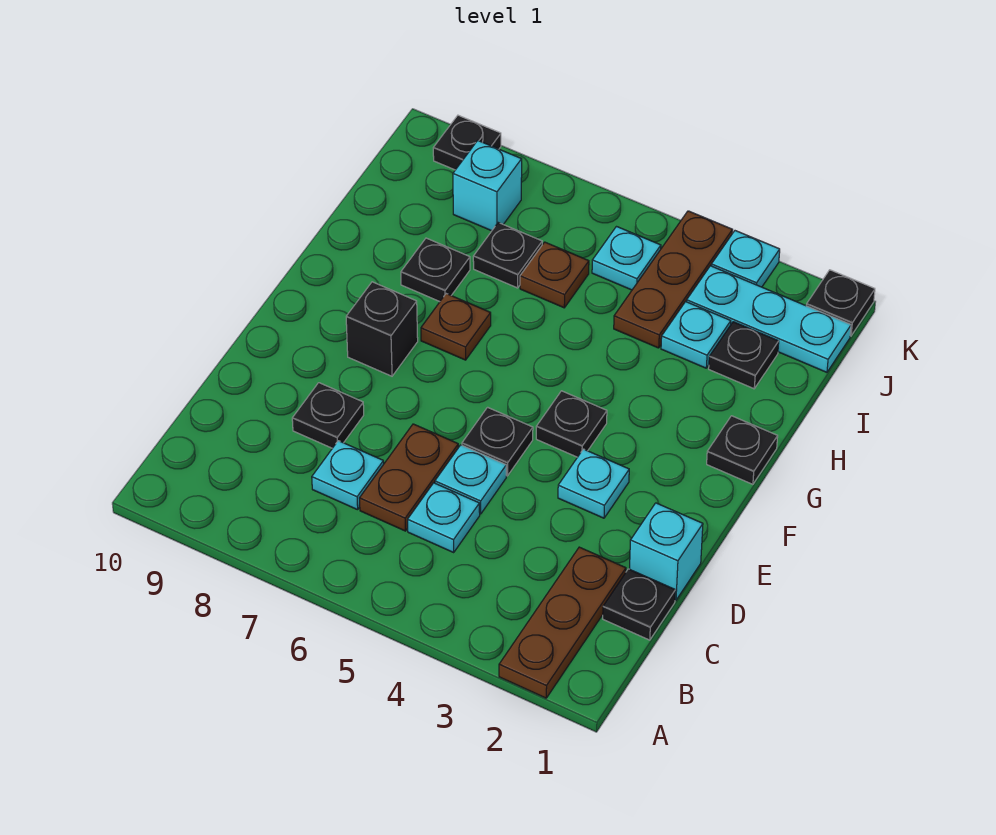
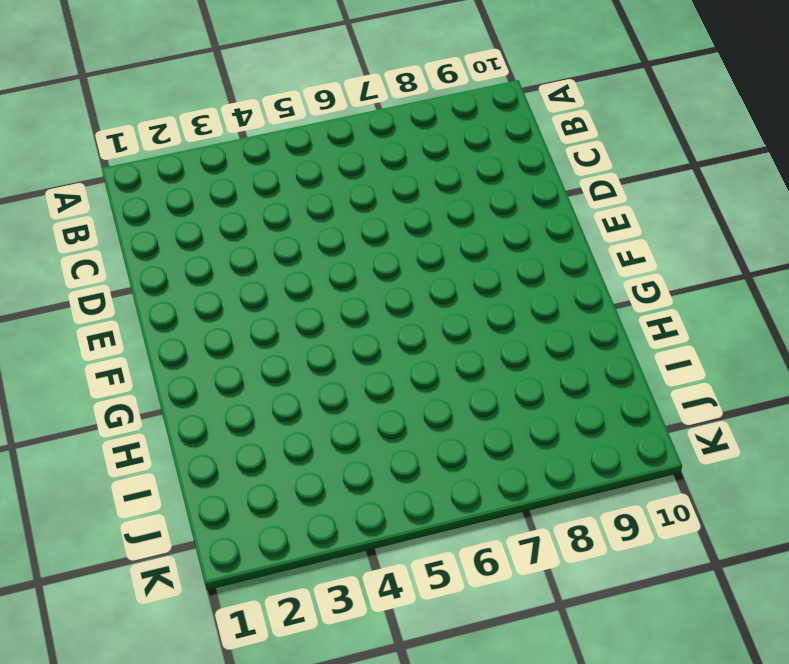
none -> brown plate A2:C2 level 1
none -> black plate C1 level 1
none -> cyan plate C5 level 1

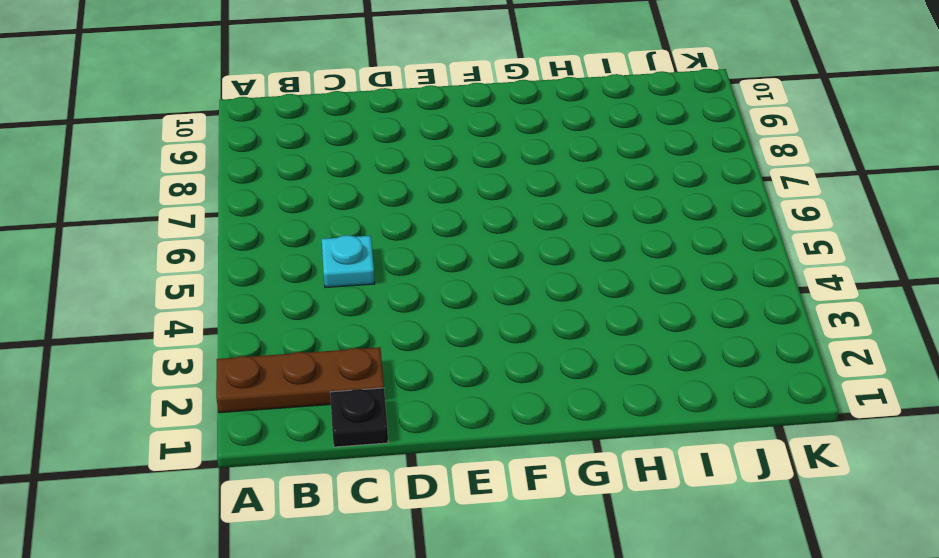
none -> brown plate C6:D6 level 1
none -> cyan plate C7 level 1
none -> cyan brick D1 level 1

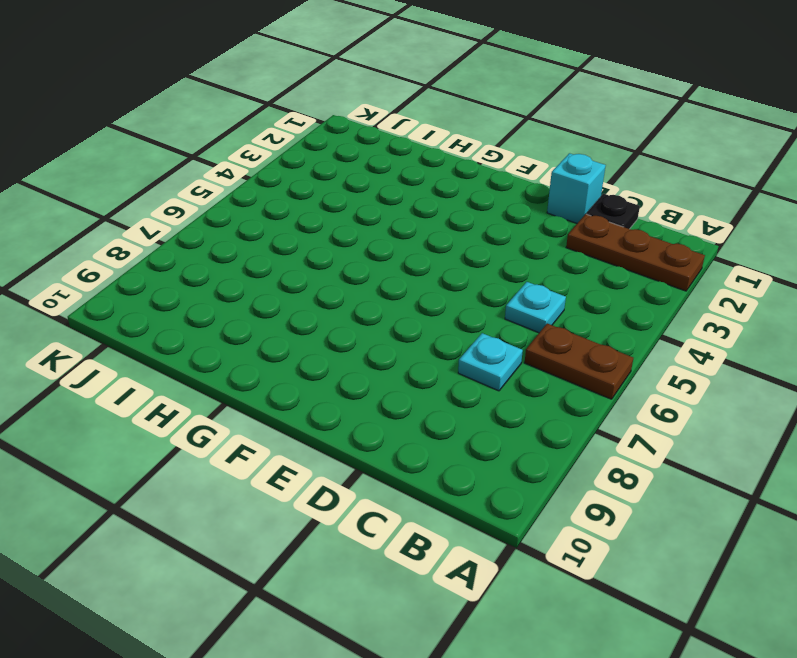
brown plate A6:B6 level 1 -> brown plate C6:D6 level 1
none -> cyan plate D5 level 1
none -> black plate D8 level 1
none -> cyan plate E3 level 1

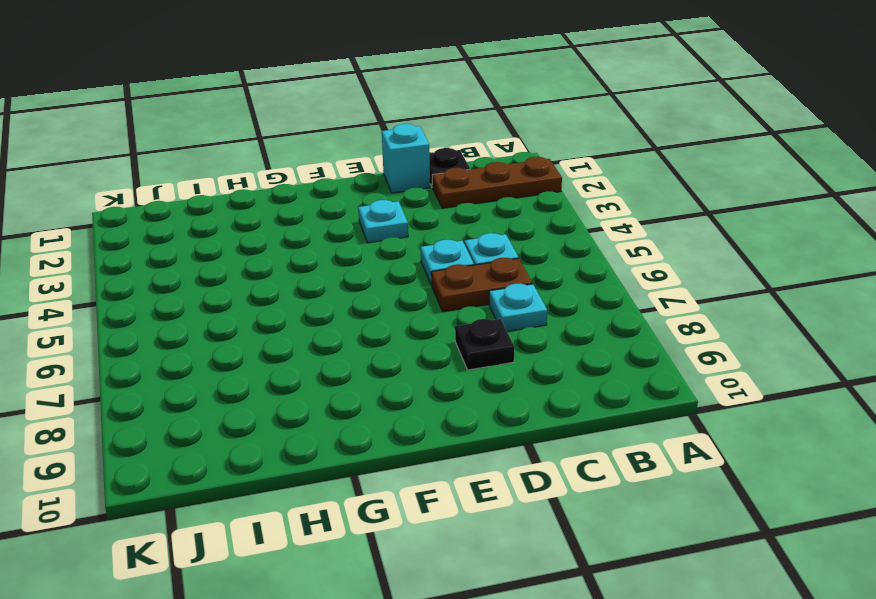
none -> black plate E5 level 1
none -> black plate F4 level 1
none -> black brick F8 level 1

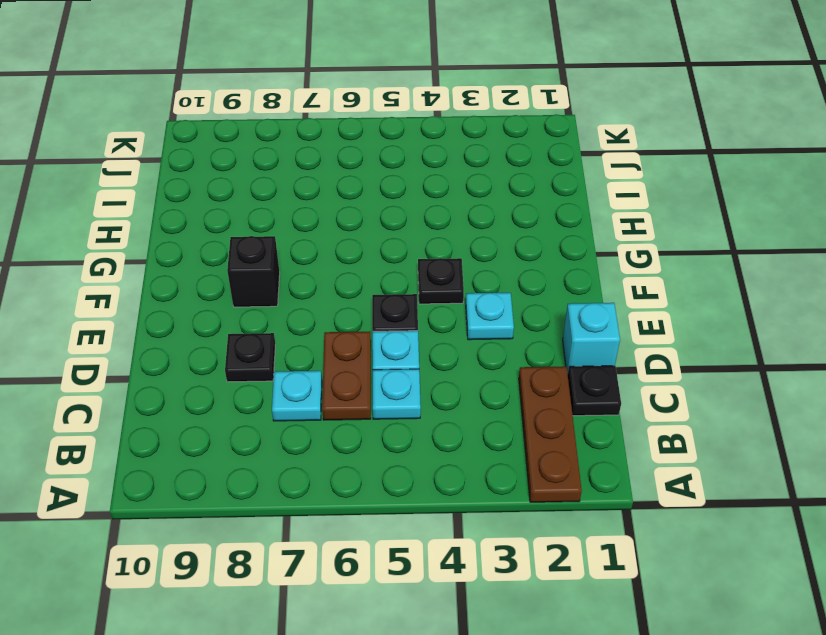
none -> black plate G1 level 1
none -> brown plate G7 level 1
none -> black plate H8 level 1

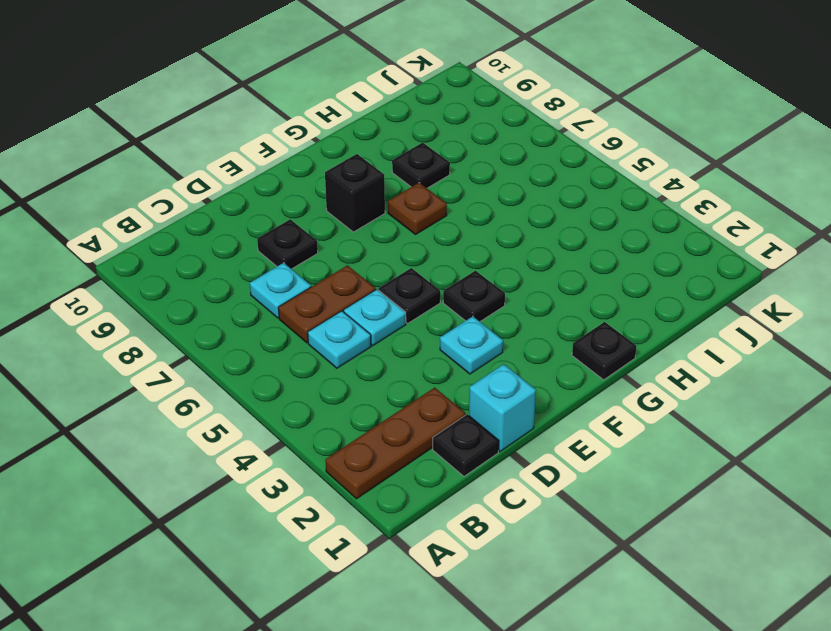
none -> black plate I2 level 1
none -> cyan plate I3 level 1
none -> brown plate I4:K4 level 1

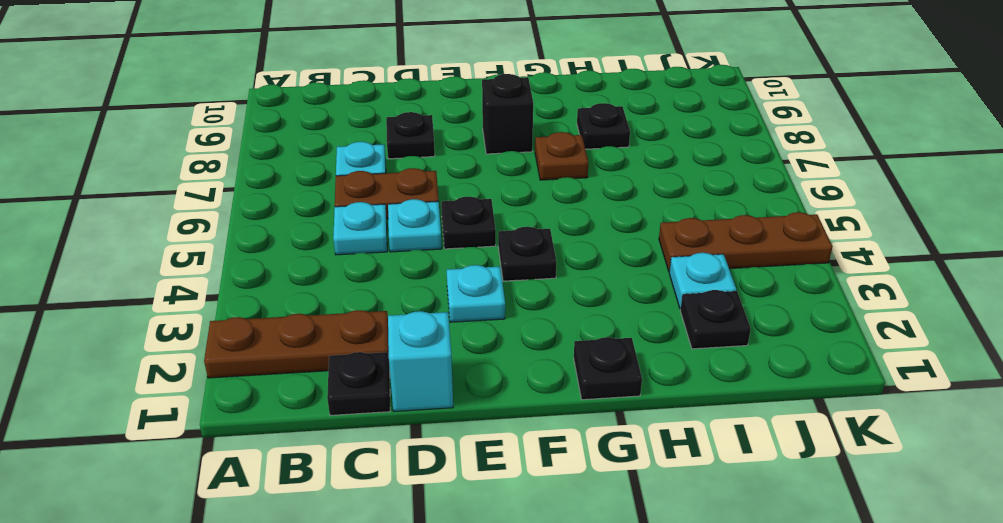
none -> brown plate I6 level 1
none -> black plate I7 level 1
none -> cyan plate J1:J3 level 1

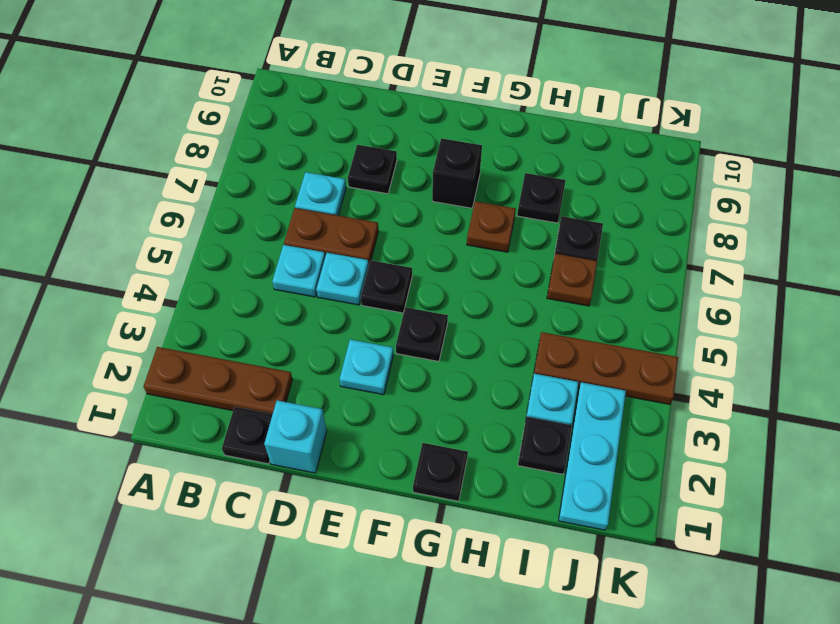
none -> cyan plate J5 level 1
none -> cyan brick J8 level 1
none -> black plate K1 level 1

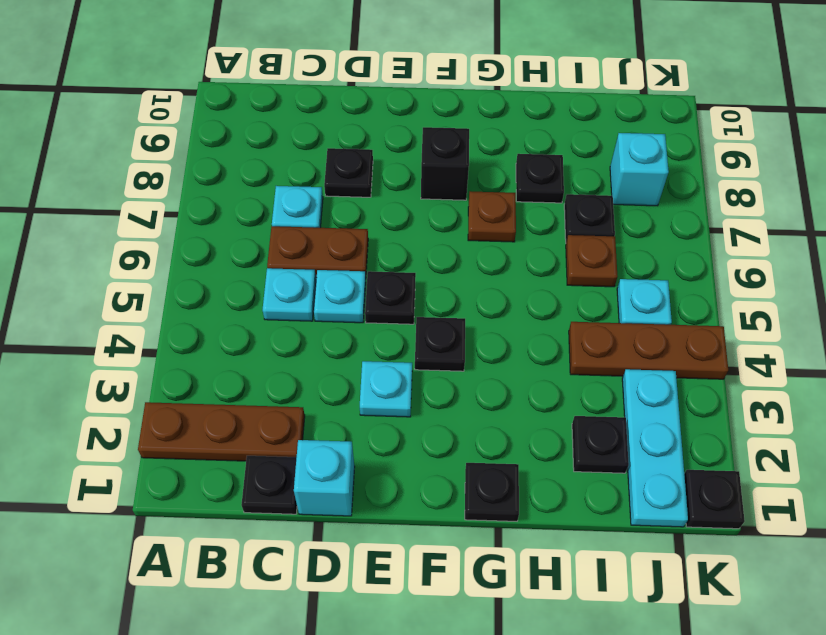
none -> cyan plate I3 level 1
none -> cyan plate K3 level 1
none -> black plate K9 level 1

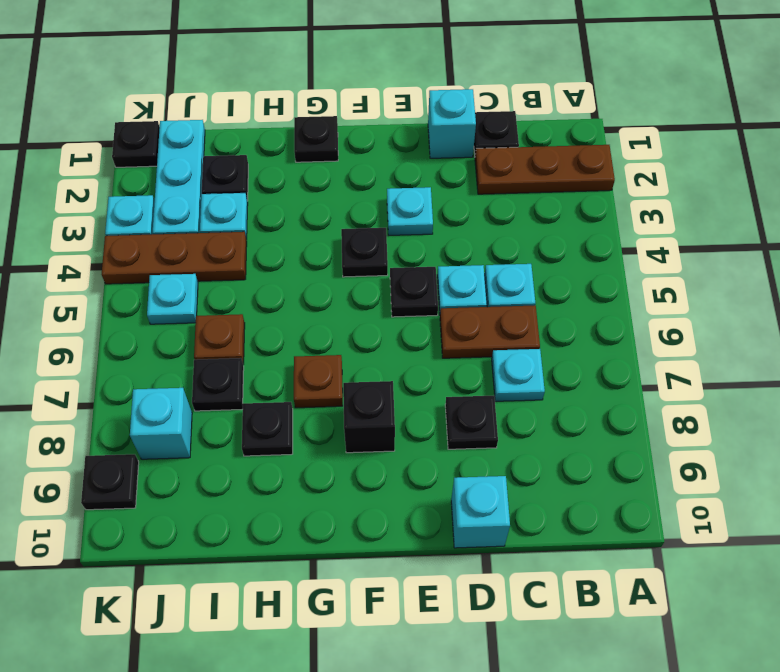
cyan brick D10 level 1 -> none

